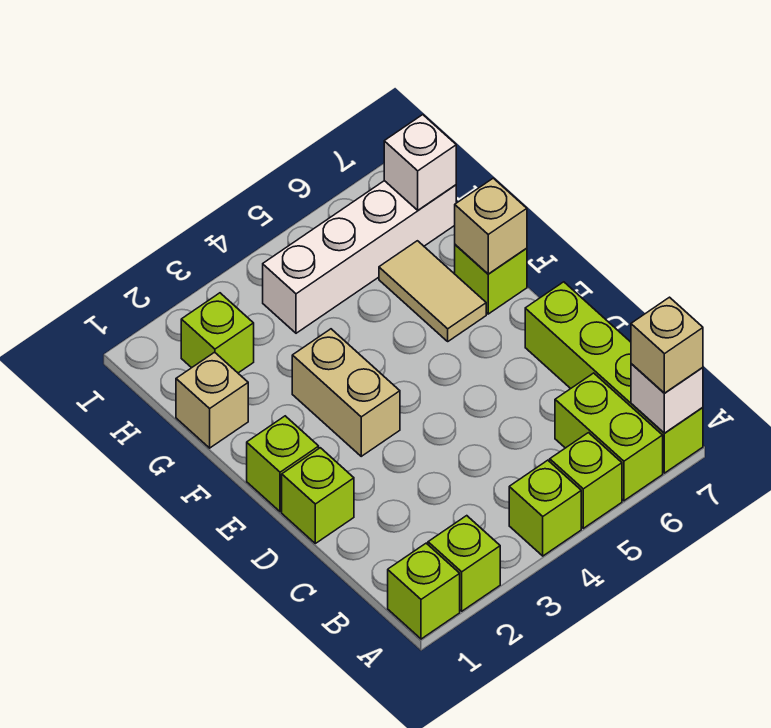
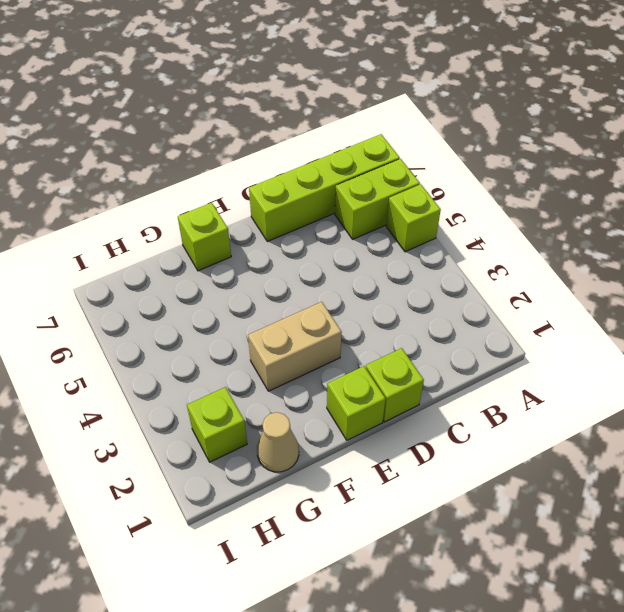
tan cone G1 level 1 -> tan brick G1 level 1
none -> lime brick A1 level 1
none -> lime brick A2 level 1
none -> lime brick A4 level 1

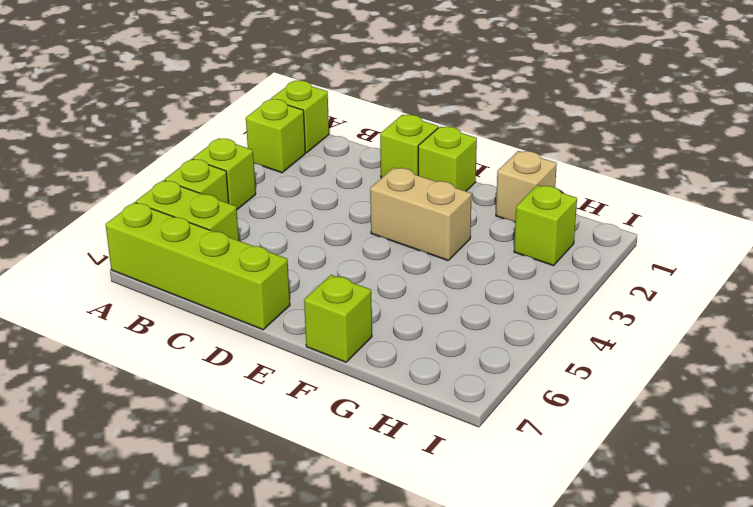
none -> tan tile F6:G6 level 1
none -> white brick H4:H7 level 1
none -> white brick A7 level 2

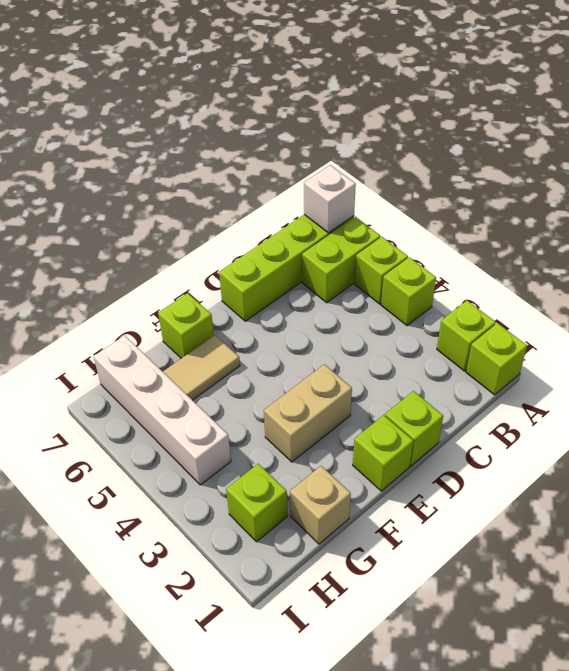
none -> tan brick F7 level 2
none -> white brick H7 level 2
none -> tan brick A7 level 3

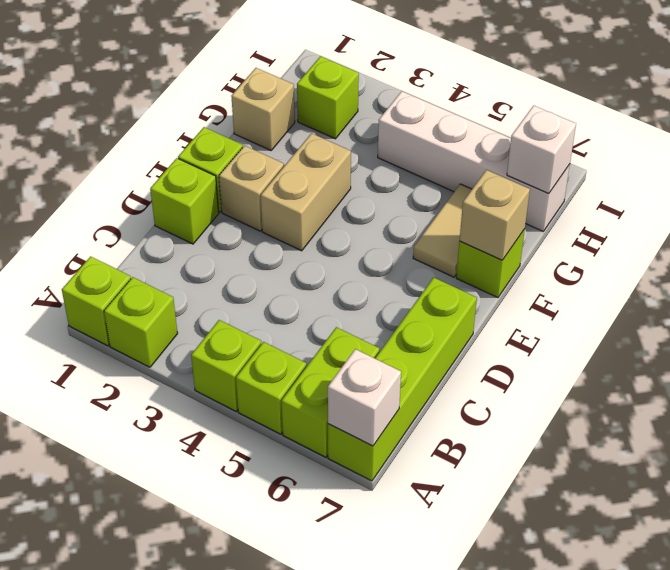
tan brick E2 level 1 -> tan brick A7 level 3

